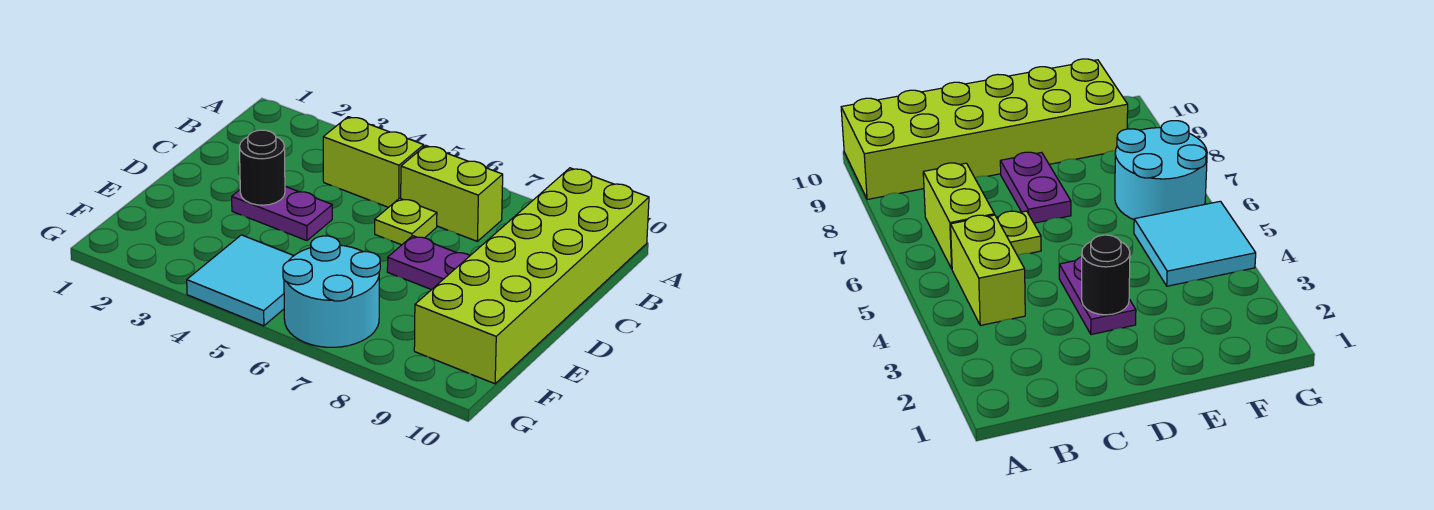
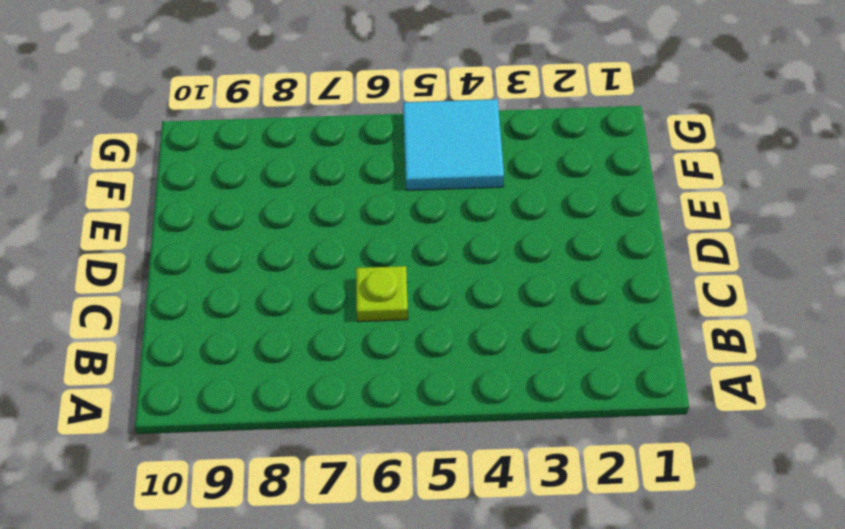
none -> lime brick A9:F10 level 1
none -> lime brick B4:B5 level 1

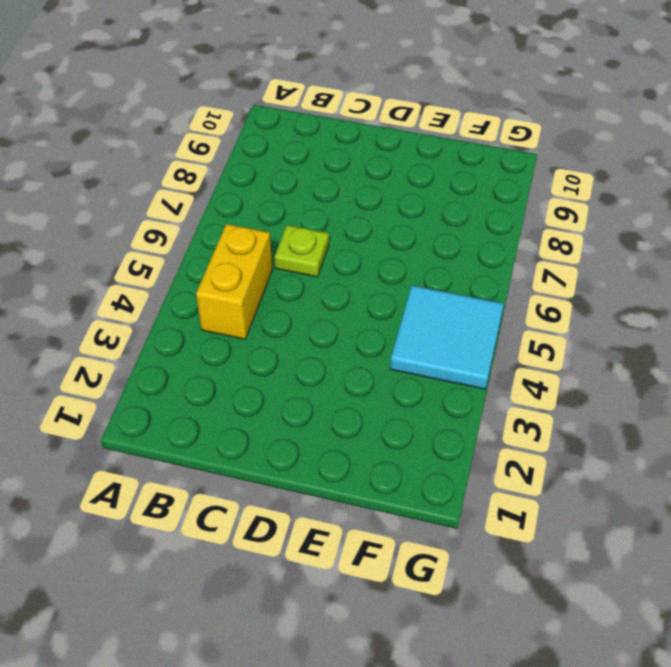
yellow brick B4:B5 level 1 -> lime brick B4:B5 level 1
none -> lime brick A9:F10 level 1
none -> lime brick B6:B7 level 1

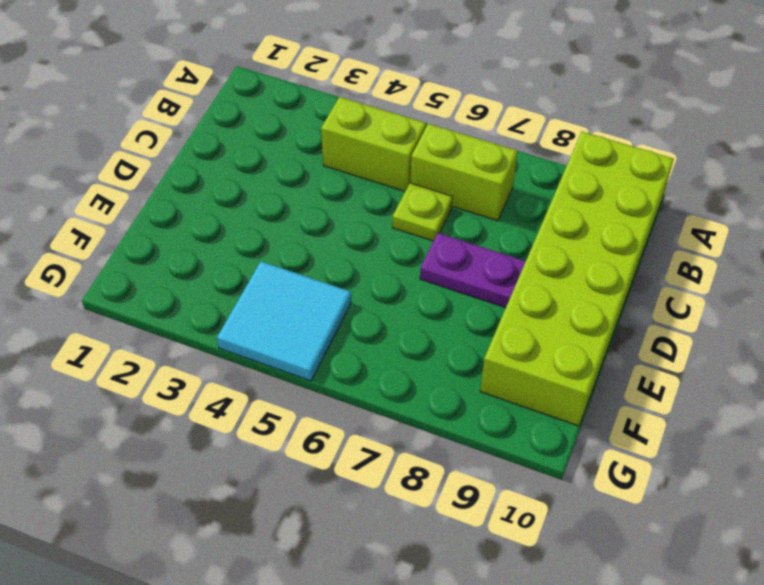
none -> purple plate D3:D4 level 1
none -> cyan round brick F6:G7 level 1

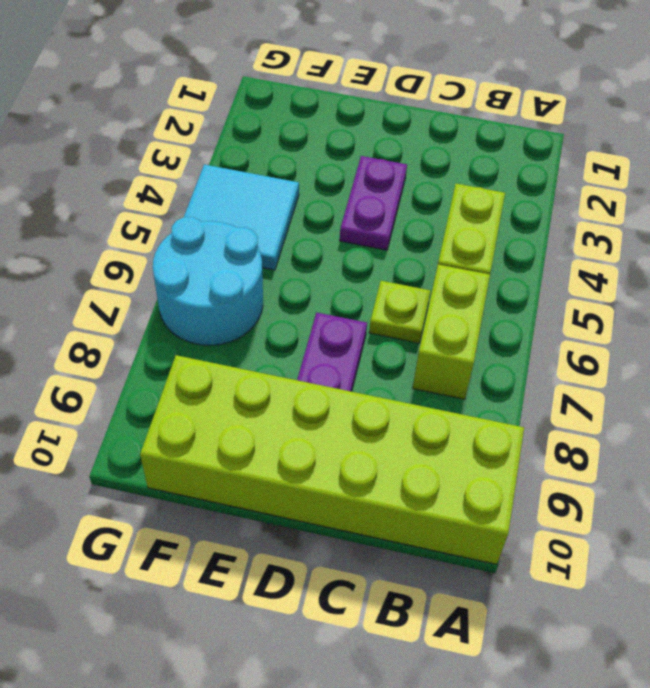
none -> black round brick D3 level 2

